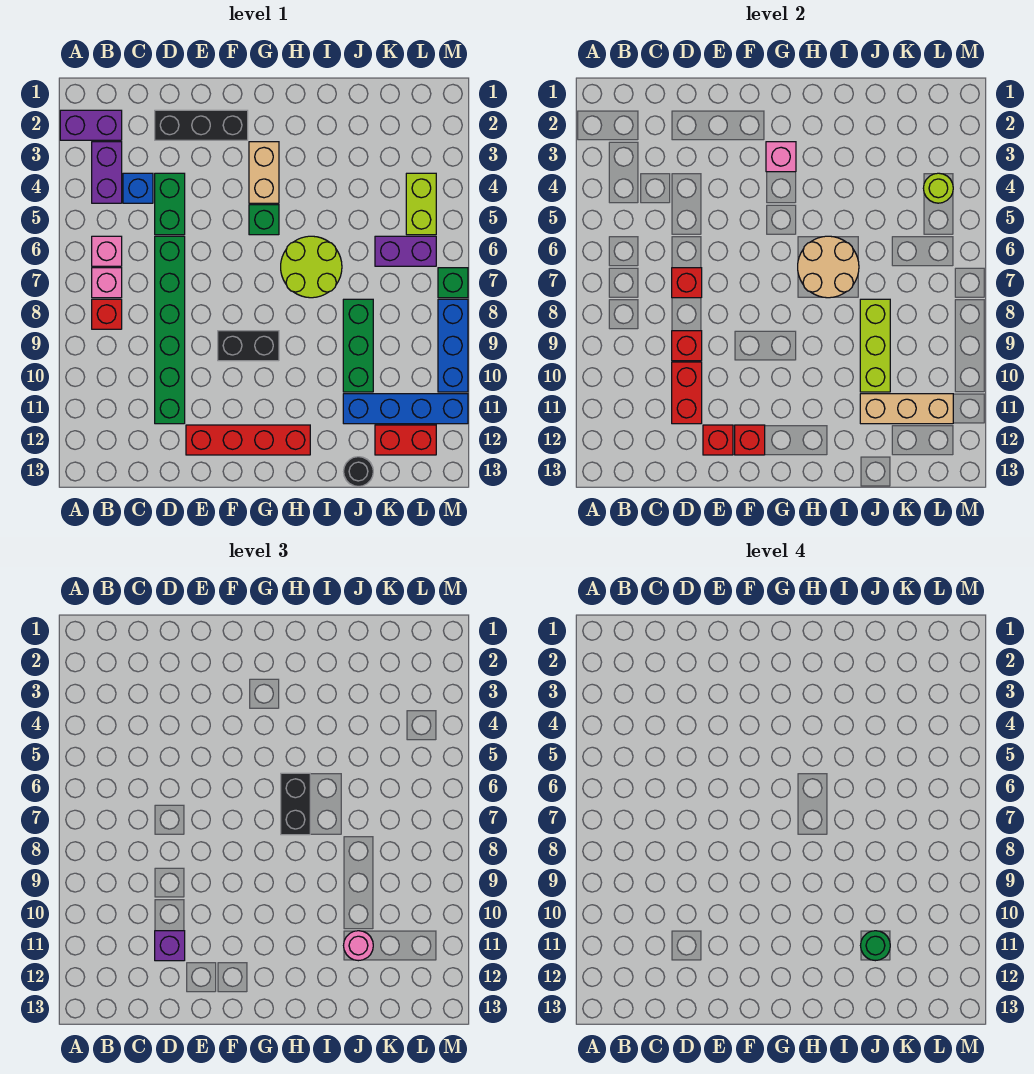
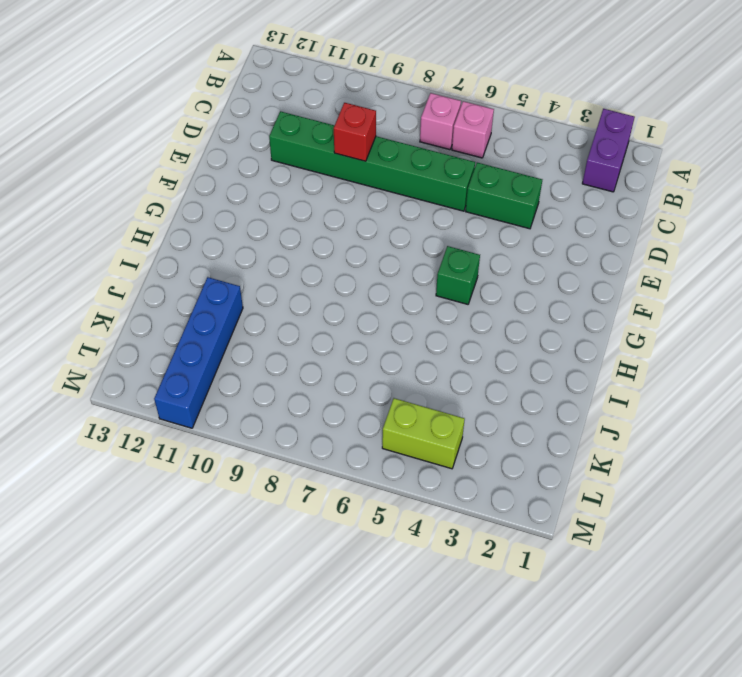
none -> purple brick B3:B4 level 1
none -> red brick B8 level 1
none -> blue brick C4 level 1
none -> black brick D2:F2 level 1

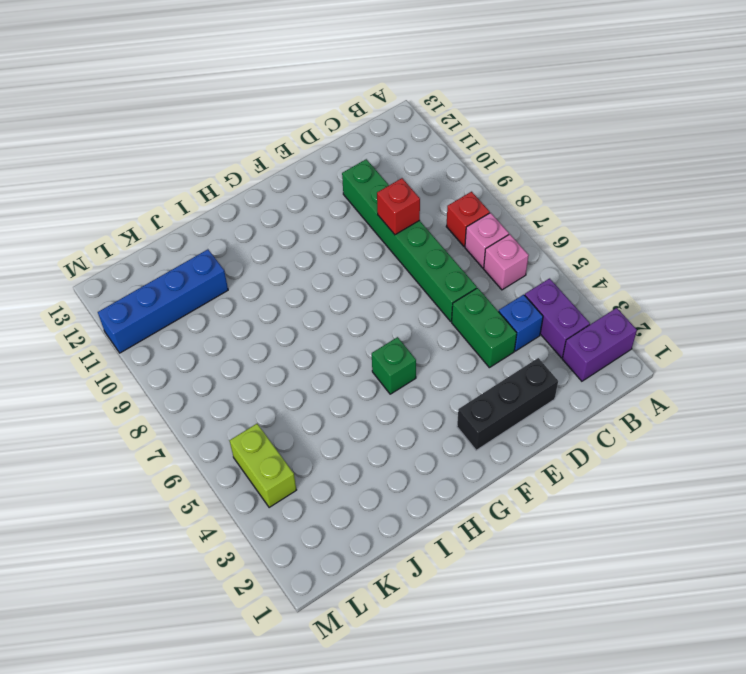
none -> red brick E12:H12 level 1
none -> black brick F9:G9 level 1
none -> tan brick G3:G4 level 1
none -> lime round brick H6:I7 level 1

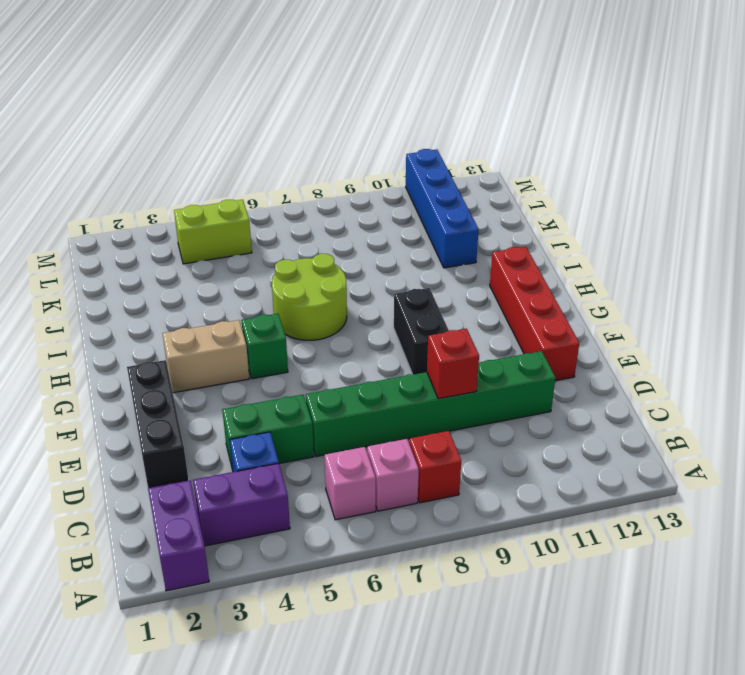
none -> green brick J8:J10 level 1
none -> black round brick J13 level 1
none -> purple brick K6:L6 level 1
none -> red brick K12:L12 level 1

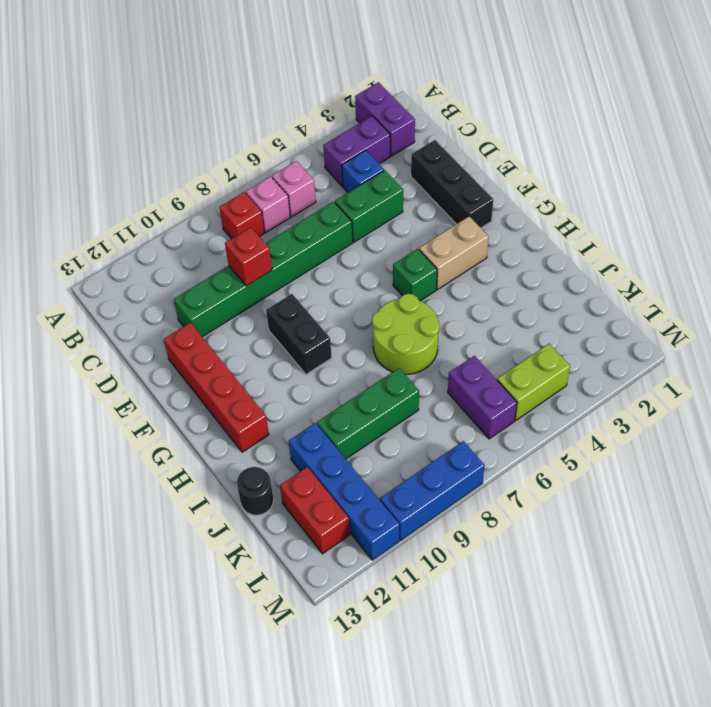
none -> green brick M7 level 1
none -> red brick D7 level 2
none -> red brick D10:D11 level 2
none -> red brick E12 level 2

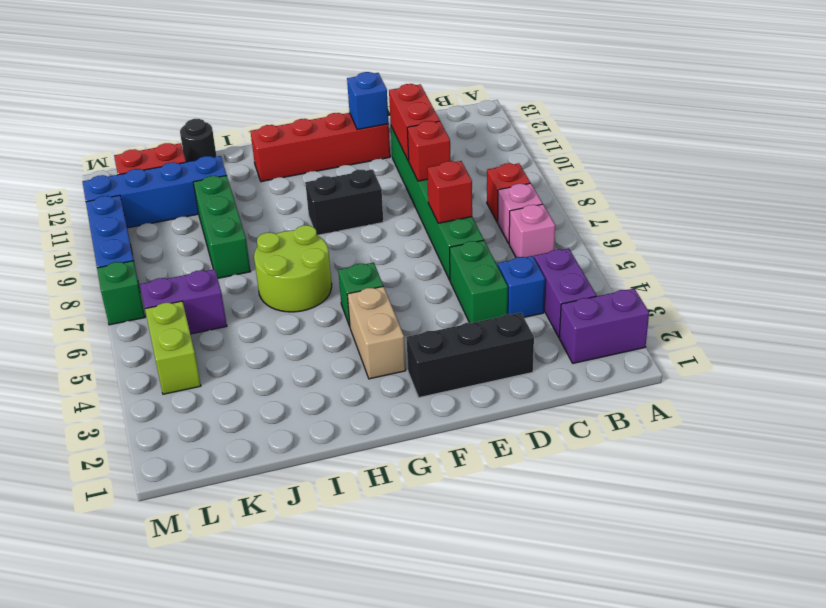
blue brick E12 level 2 -> red brick E12 level 2
none -> red brick F12 level 2
none -> pink brick G3 level 2
none -> tan round brick H6:I7 level 2
none -> lime brick J8:J10 level 2

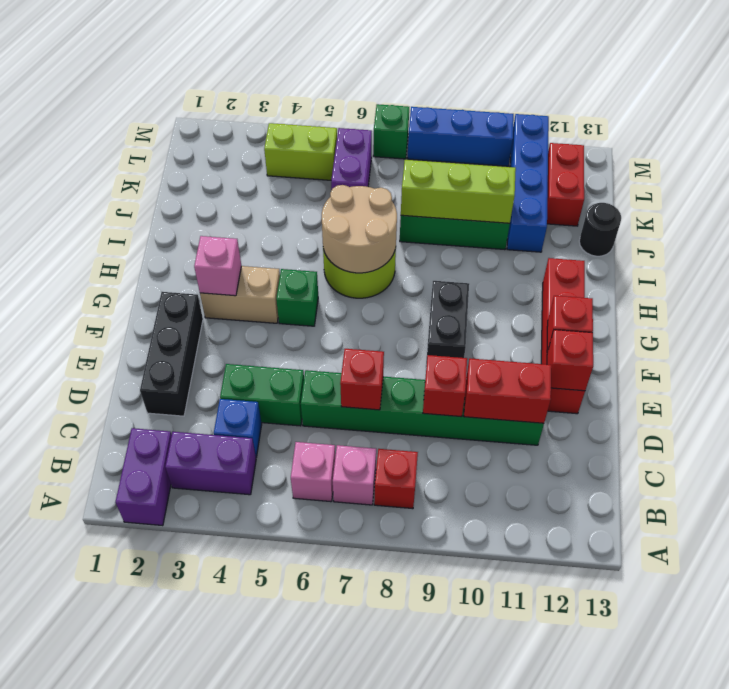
none -> tan brick J11:L11 level 2
none -> lime round brick L4 level 2
none -> purple brick D11 level 3
none -> black brick H6:H7 level 3

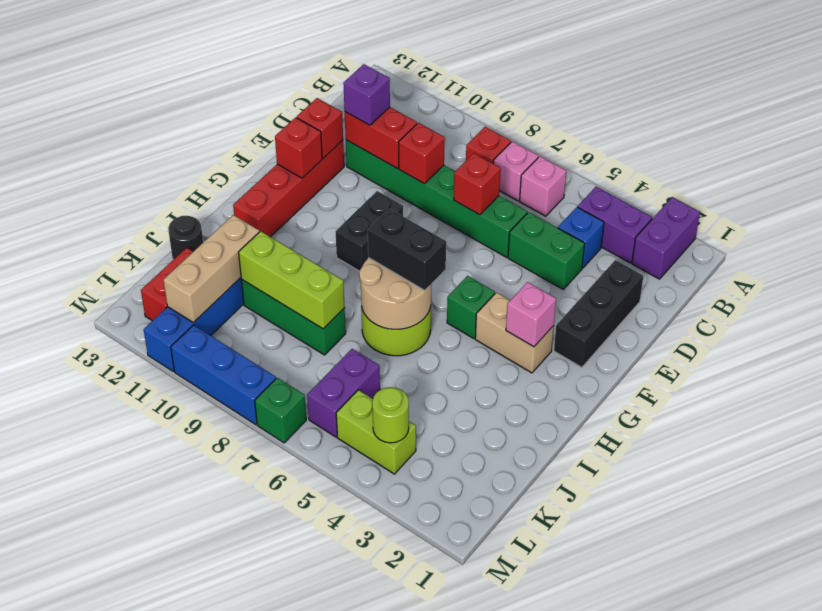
none -> pink round brick J11 level 3
none -> green round brick J11 level 4

